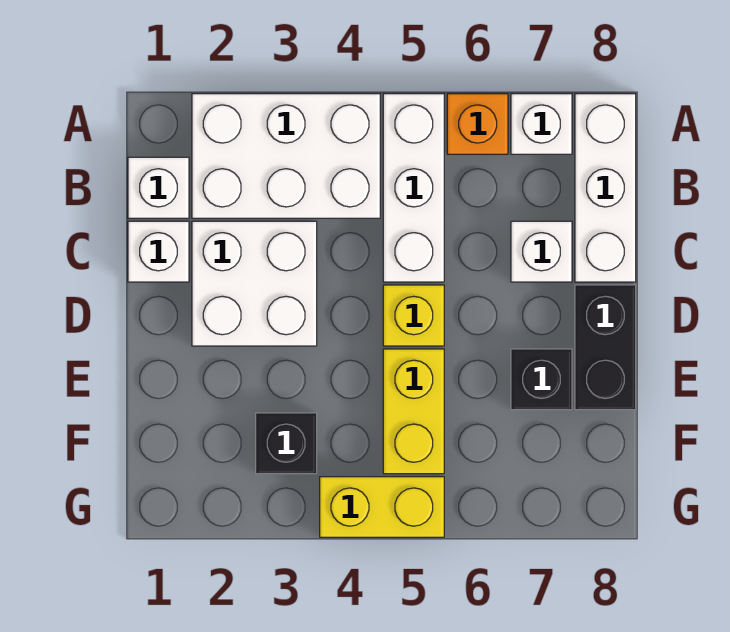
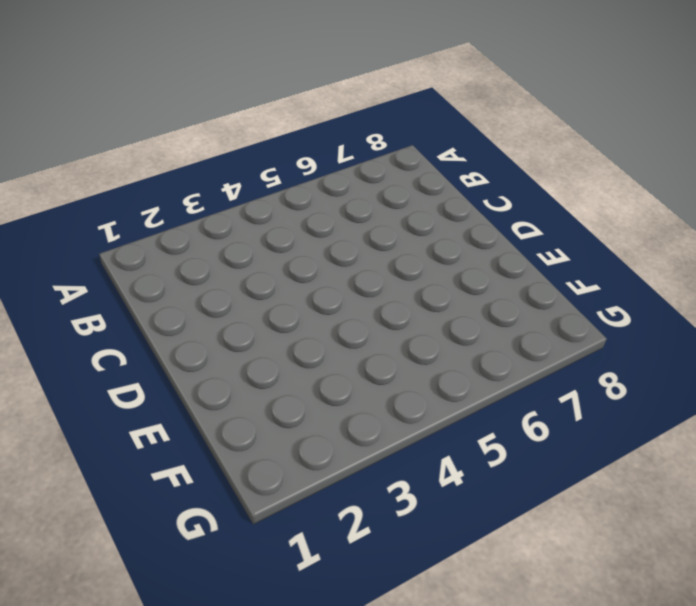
none -> white brick A2:B4 level 1
none -> white brick A5:C5 level 1
none -> orange brick A6 level 1

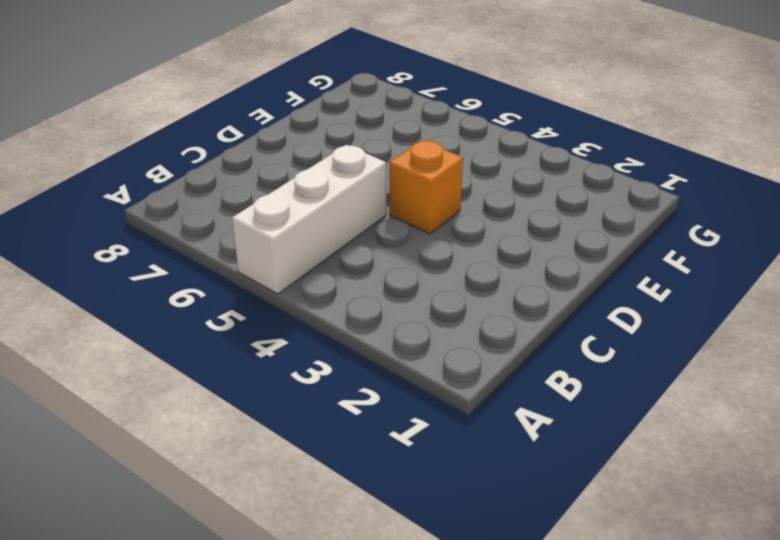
orange brick D4 level 1 -> orange brick A6 level 1
none -> white brick A2:B4 level 1
none -> white brick A7 level 1
none -> white brick A8:C8 level 1

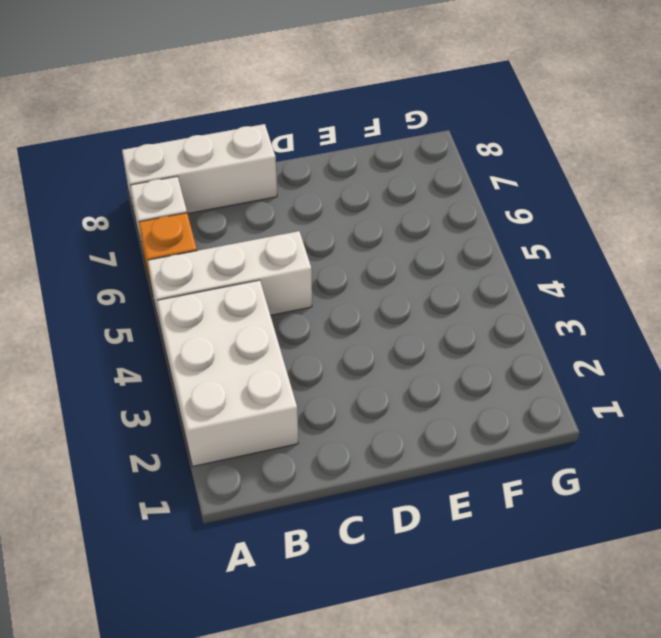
none -> white brick B1 level 1
none -> white brick C1 level 1
none -> white brick C2:D3 level 1

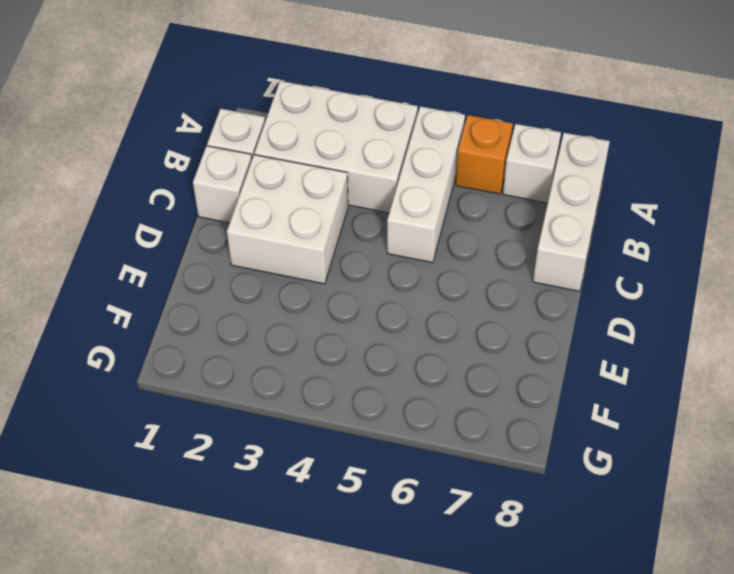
none -> white brick C7 level 1
none -> yellow brick D5 level 1
none -> black brick D8:E8 level 1

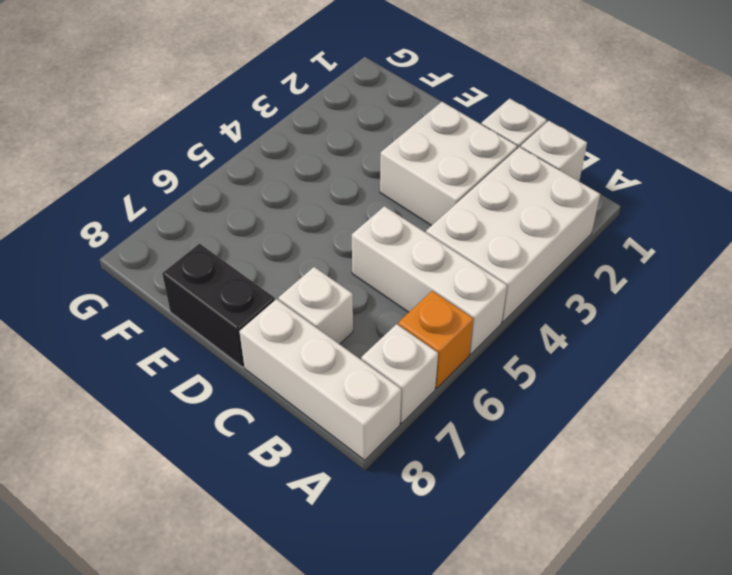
none -> yellow brick D5 level 1
none -> yellow brick E5:F5 level 1
none -> black brick E7 level 1

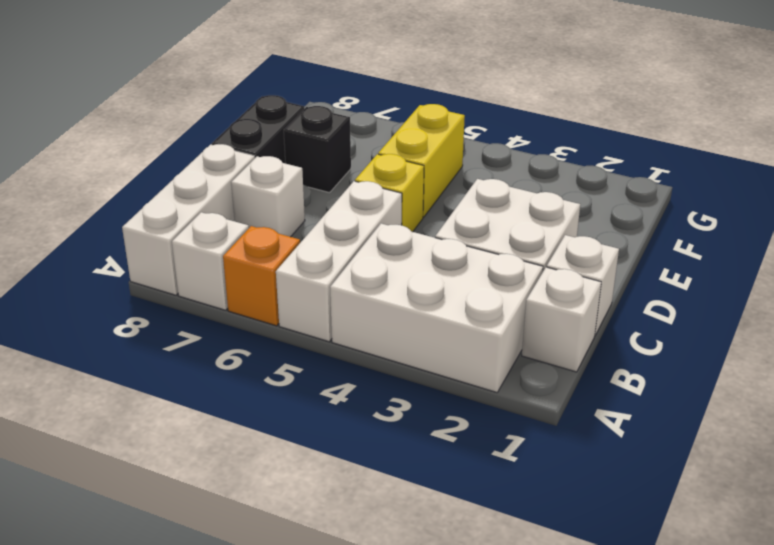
none -> black brick F3 level 1
none -> yellow brick G4:G5 level 1

